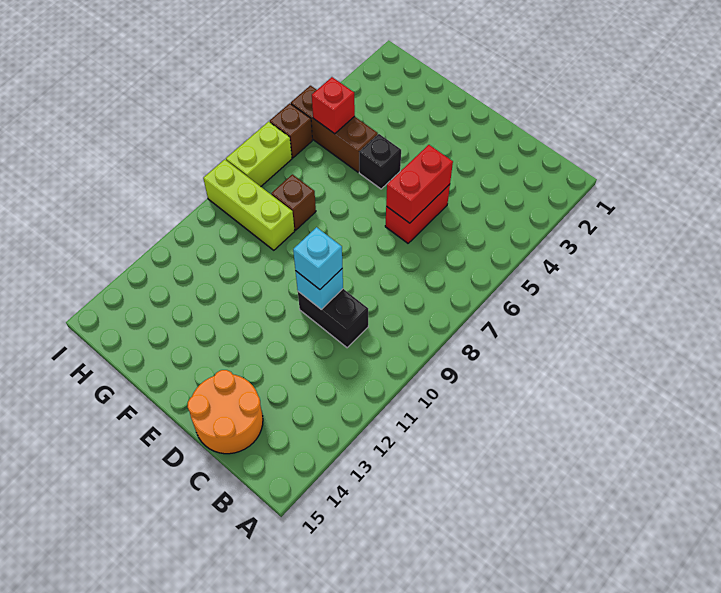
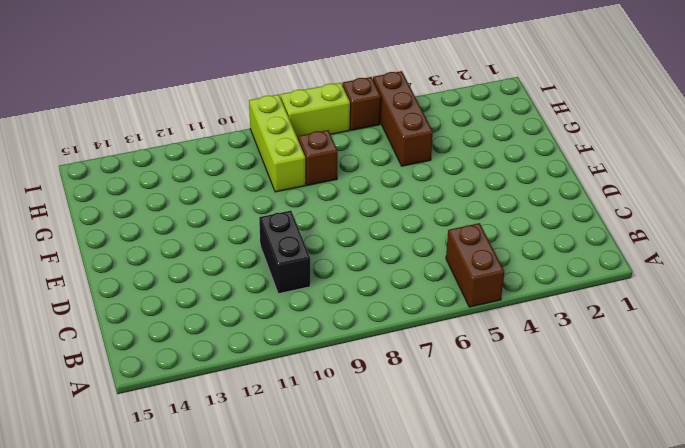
brown brick A5:B5 level 1 -> none
none -> orange round brick C14:D15 level 1
none -> red brick D5:D6 level 1
none -> black brick F5 level 1

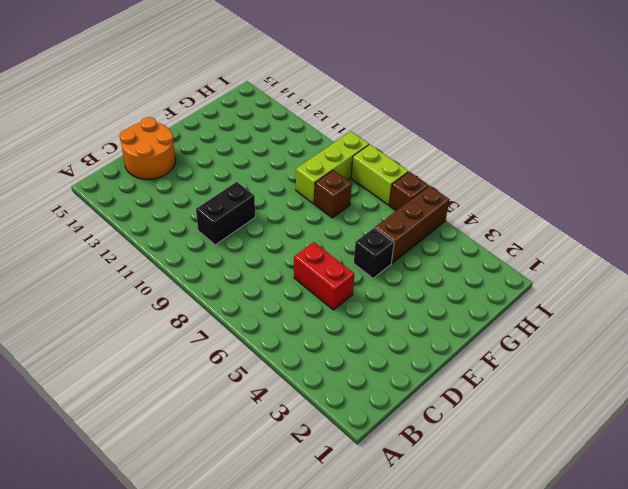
none -> red brick D5:D6 level 2
none -> cyan brick D10 level 2
none -> red brick H5 level 2

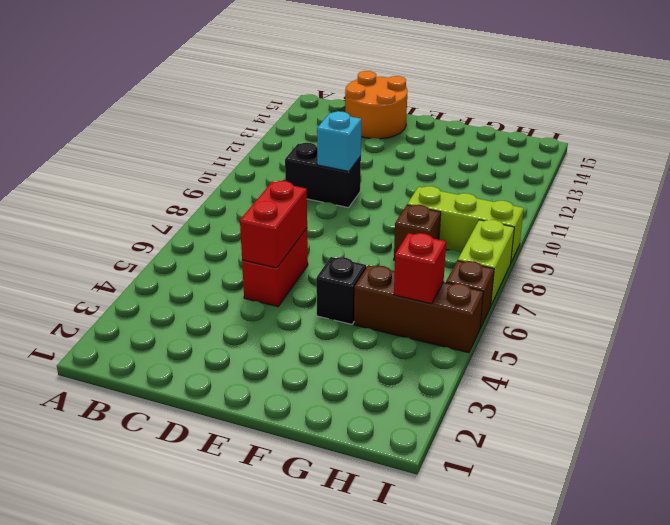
none -> cyan brick D10 level 3

